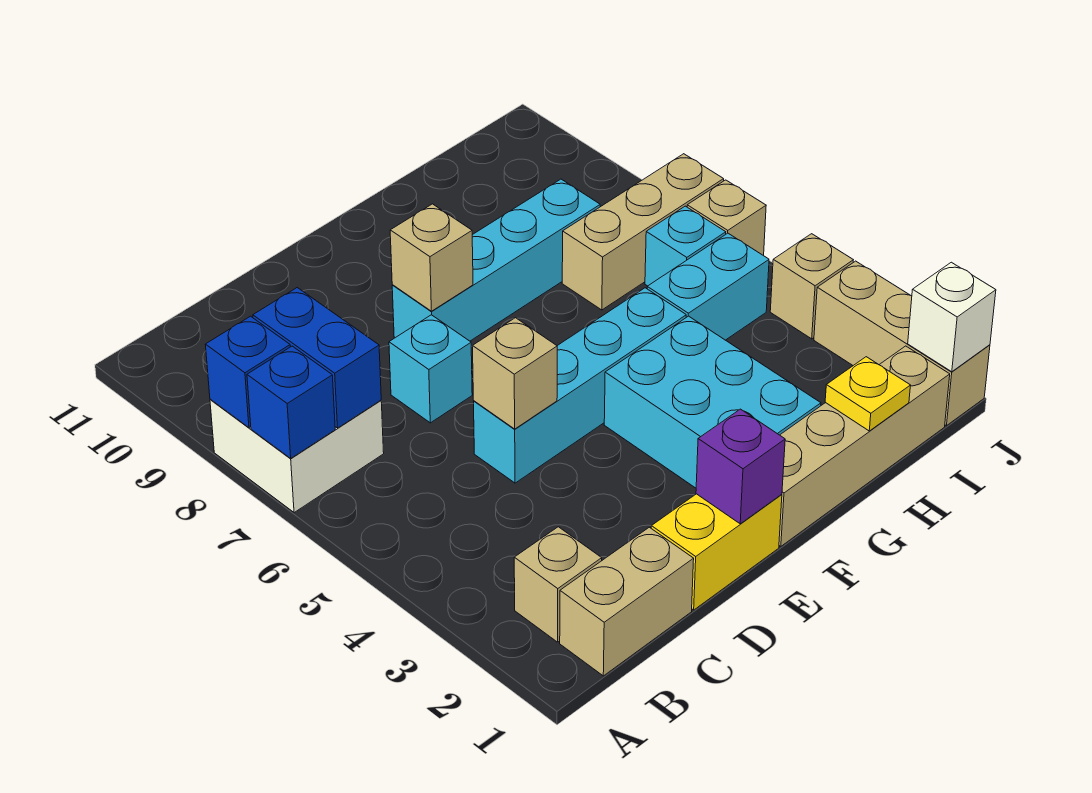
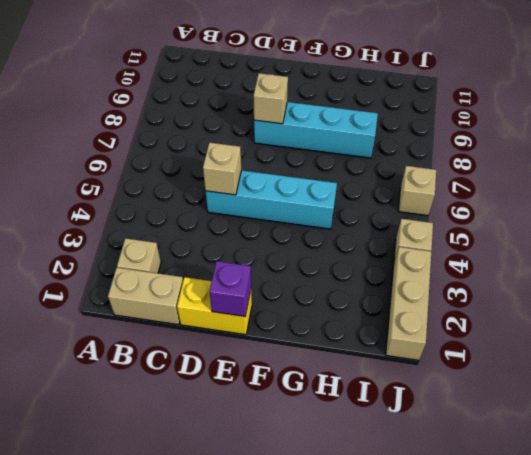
none -> white brick A7:B8 level 1
none -> cyan brick D7 level 1
none -> tan brick F1:I1 level 1

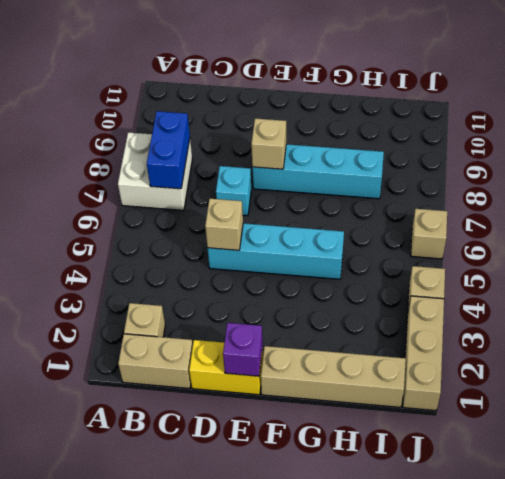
none -> cyan brick F2:G4 level 1
none -> cyan brick H5:I5 level 1
none -> tan brick H7:J7 level 1

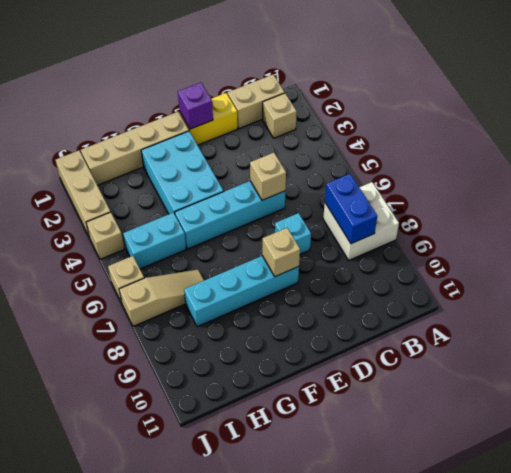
tan slope H7:J7 level 1 top J -> tan brick H7:J7 level 1
none -> cyan brick I6 level 1
none -> blue brick A7 level 2
none -> blue brick A8 level 2

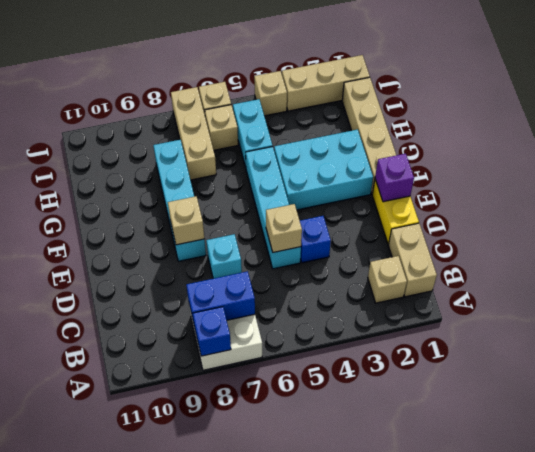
blue brick D4 level 1 -> blue brick A7 level 2
tan brick I6 level 1 -> cyan brick I6 level 1
none -> yellow plate H1 level 2
none -> white brick J1 level 2

